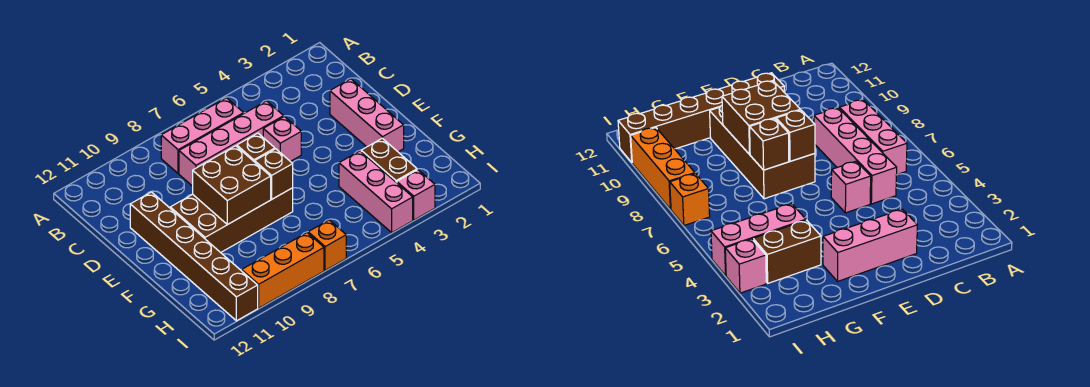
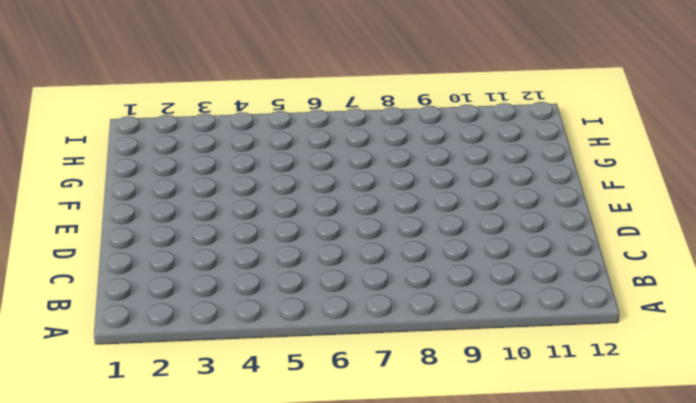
none -> pink brick B6:B8 level 1
none -> pink brick C5:C8 level 1
none -> pink brick D2:F2 level 1

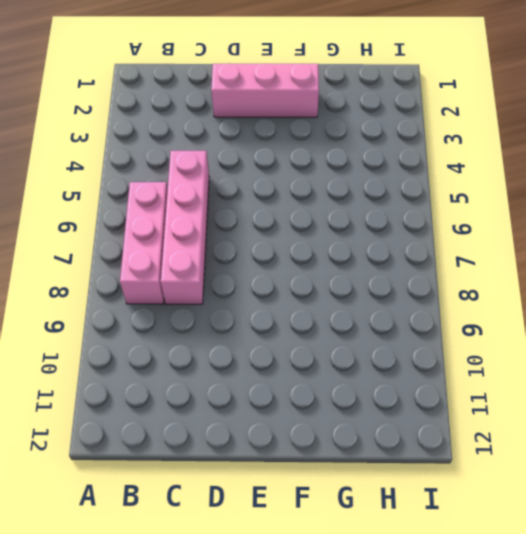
none -> pink brick D5 level 1
none -> brown brick D11:I11 level 1
none -> brown brick E7:F10 level 1

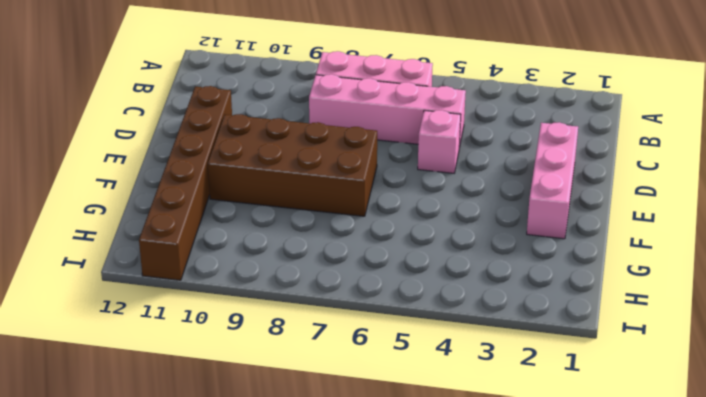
none -> brown brick G3:H3 level 1
none -> pink brick G4:I4 level 1
none -> pink brick I3 level 1

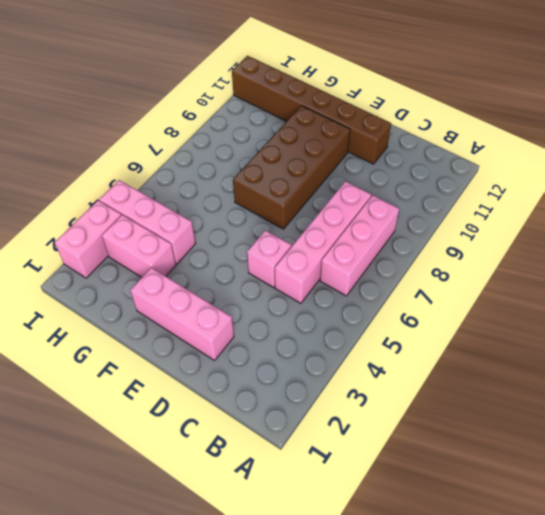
pink brick G3:H3 level 1 -> brown brick G3:H3 level 1
pink brick I2:I3 level 1 -> pink brick I3 level 1
none -> orange brick I7 level 1
none -> orange brick I8:I10 level 1
none -> brown brick E7 level 2

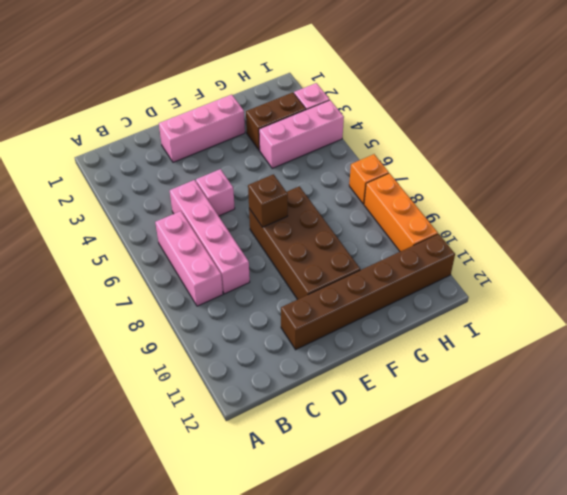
none -> brown brick E8:F9 level 2
none -> brown brick F7 level 2

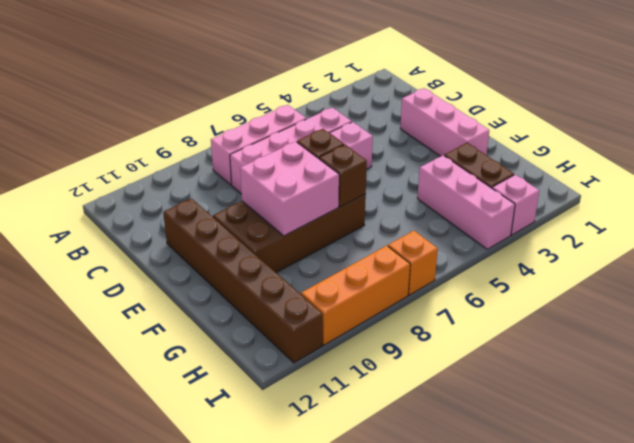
pink brick E8:F9 level 2 -> brown brick E8:F9 level 2

